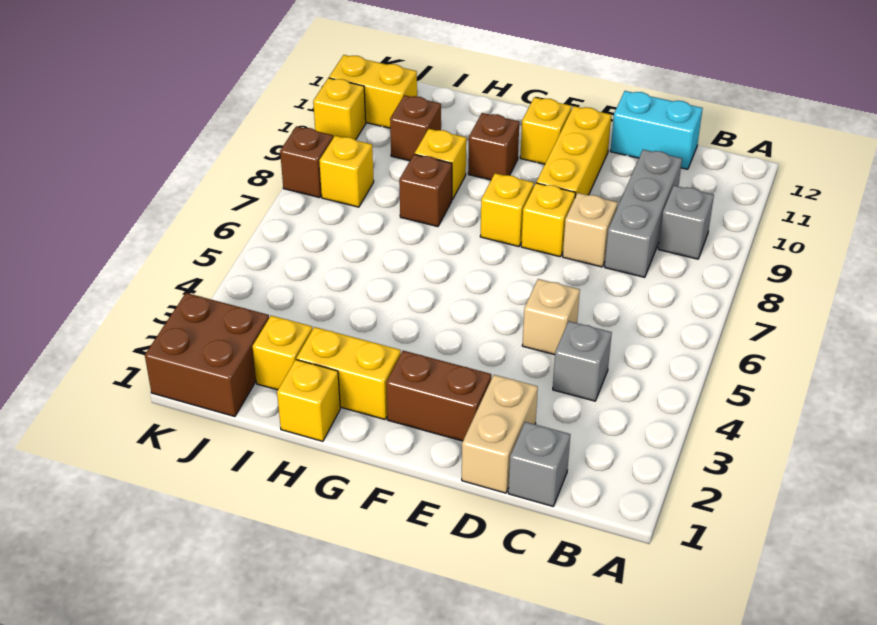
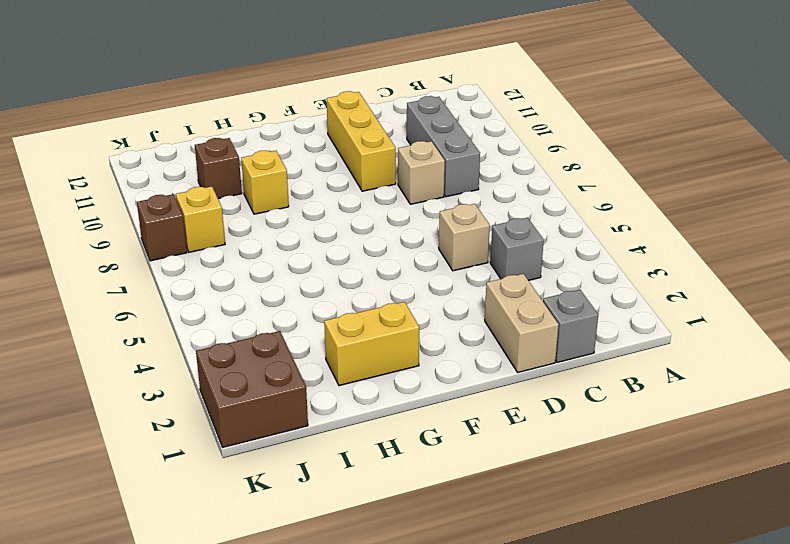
none -> grey brick B9 level 1
none -> cyan brick C12:D12 level 1
none -> brown brick E2:F2 level 1

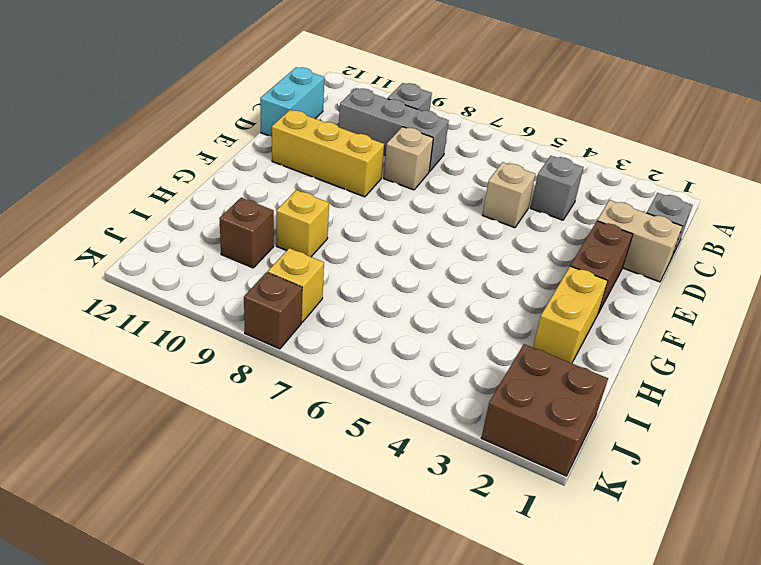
none -> yellow brick E8 level 1
none -> yellow brick F8 level 1
none -> yellow brick F11 level 1

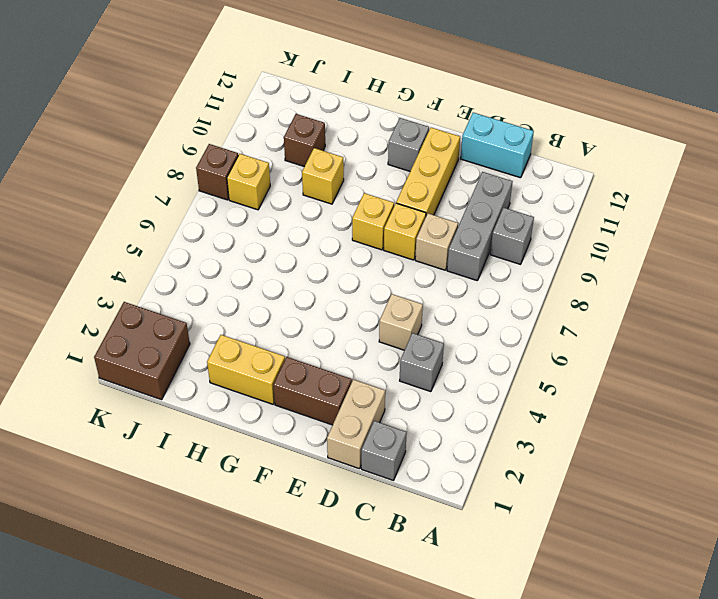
grey brick F11 level 1 -> yellow brick F11 level 1
none -> brown brick G10 level 1
none -> yellow brick H1 level 1
none -> brown brick H8 level 1

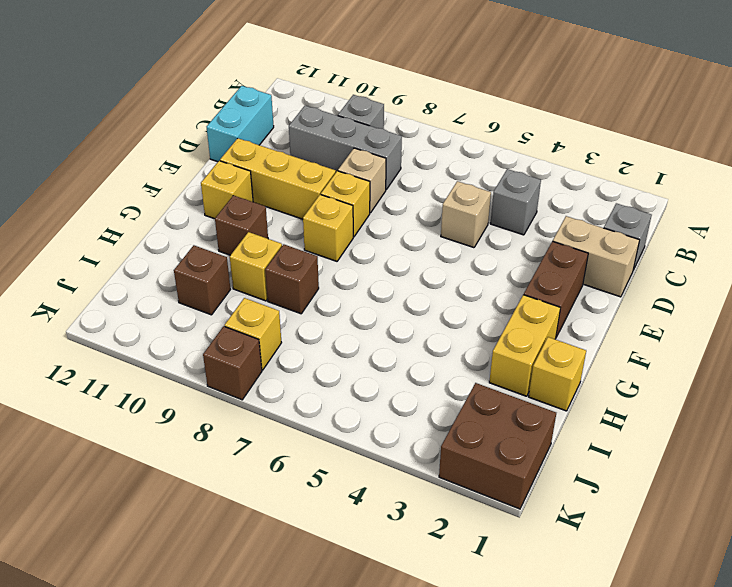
none -> yellow brick I2 level 1
none -> yellow brick J11:K11 level 1
none -> yellow brick K10 level 1

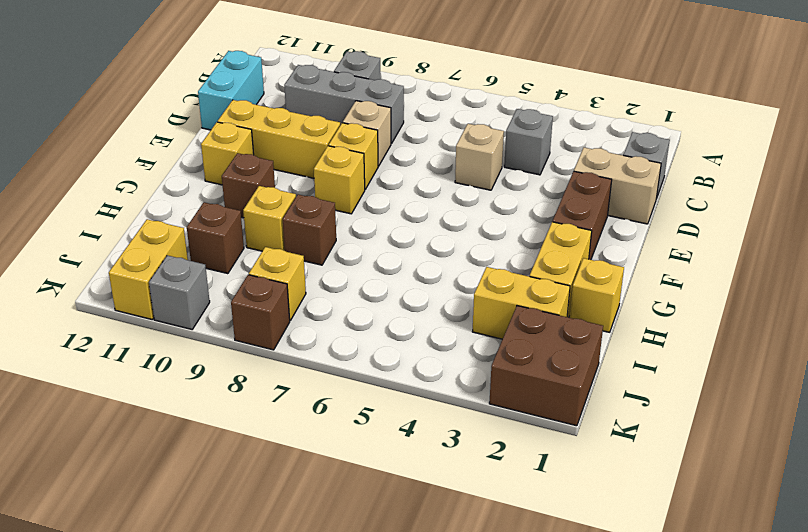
yellow brick I2:I3 level 1 -> yellow brick I2 level 1
grey brick K10 level 1 -> yellow brick K10 level 1

